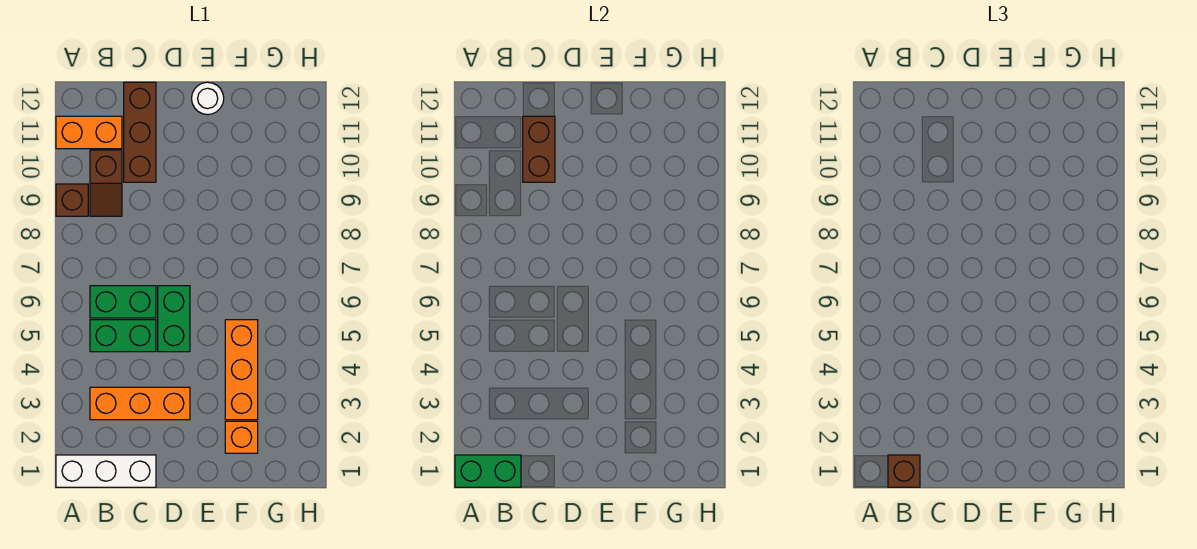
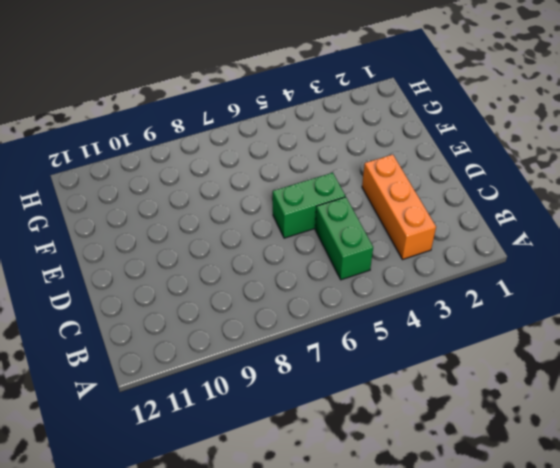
none -> white brick A1:C1 level 1
none -> brown brick A9 level 1
none -> orange brick A11:B11 level 1

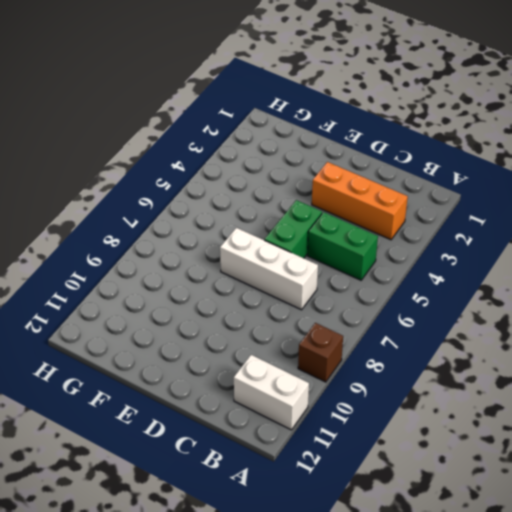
white brick A11:B11 level 1 -> orange brick A11:B11 level 1
white brick C7:E7 level 1 -> white brick A1:C1 level 1
none -> green brick B6:C6 level 1
none -> brown slope B9:B10 level 1 top 10
none -> brown brick C10:C12 level 1

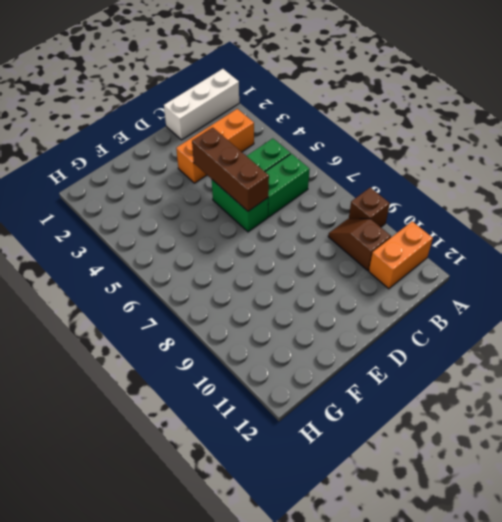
brown brick D4:D6 level 2 -> brown brick C10:C12 level 1
none -> white round brick E12 level 1
none -> orange brick F2 level 1
none -> orange brick F3:F5 level 1

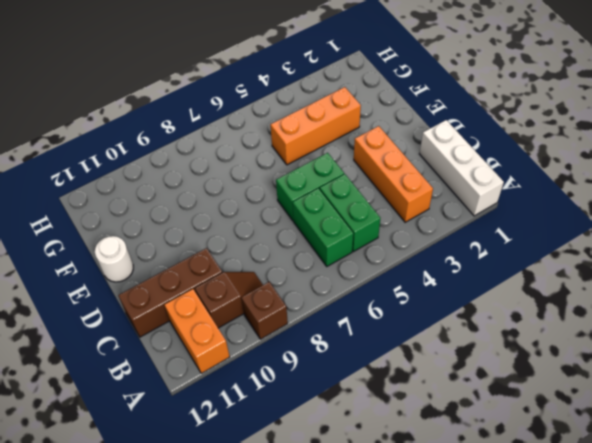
none -> orange brick F2 level 1
none -> green brick A1:B1 level 2
none -> brown brick C10:C11 level 2

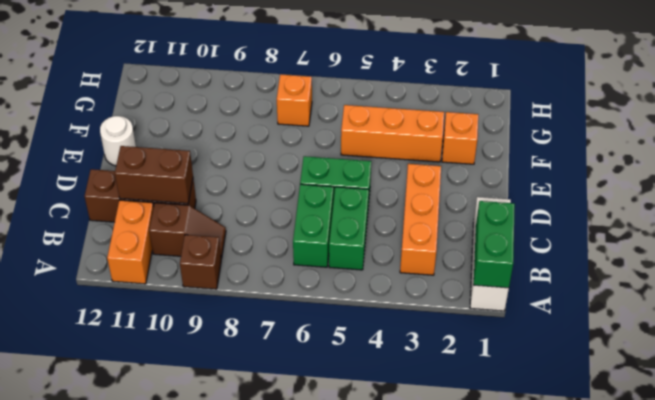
orange brick G7 level 1 -> none
none -> brown brick B1 level 3

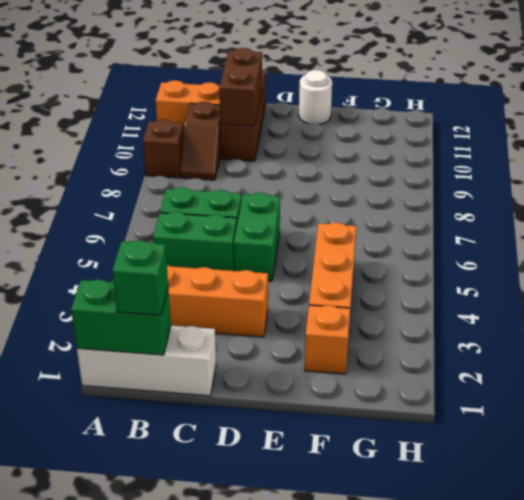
green brick B1 level 3 -> brown brick B1 level 3

